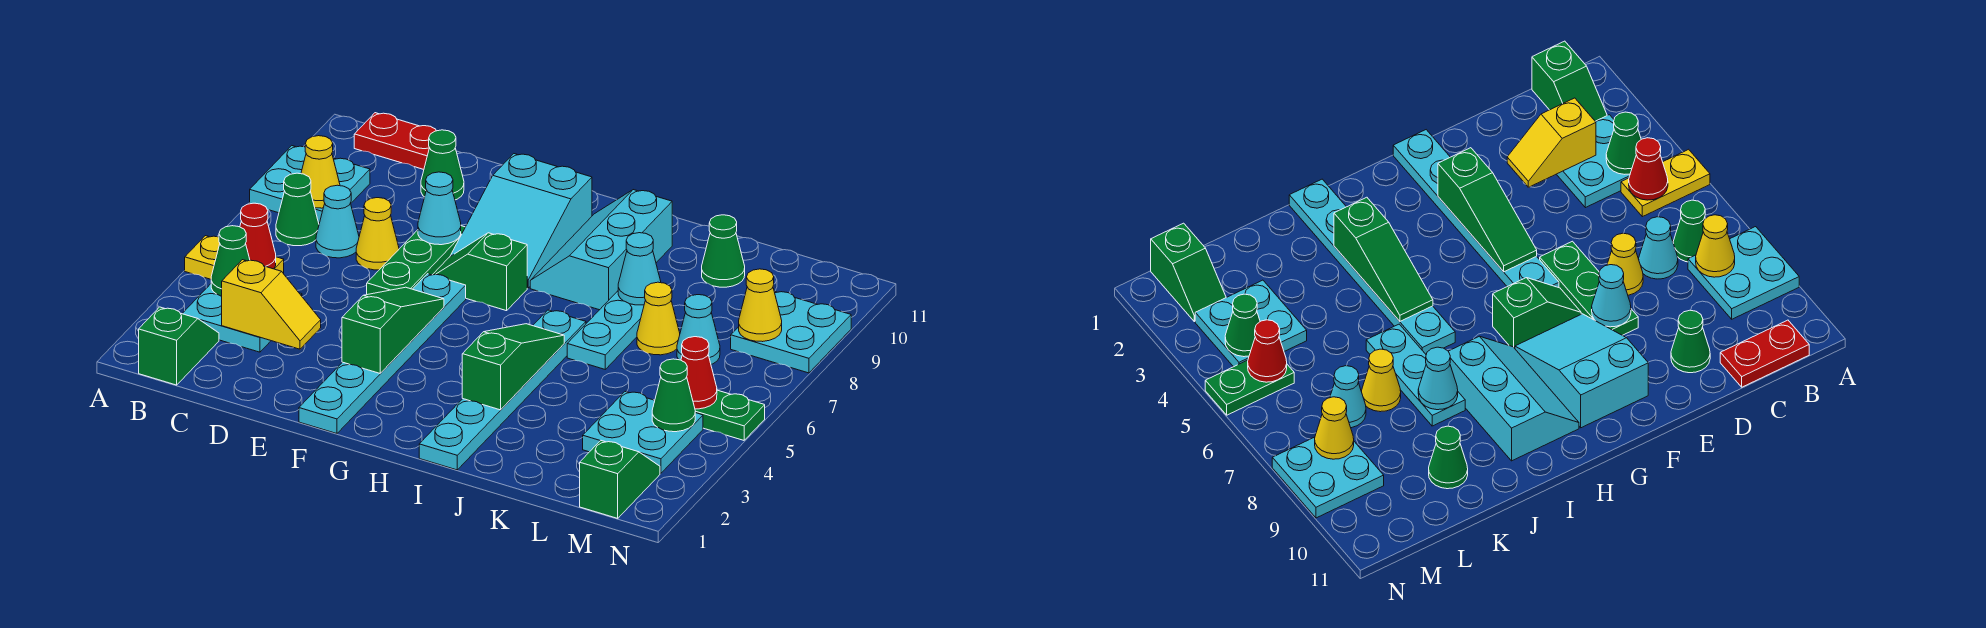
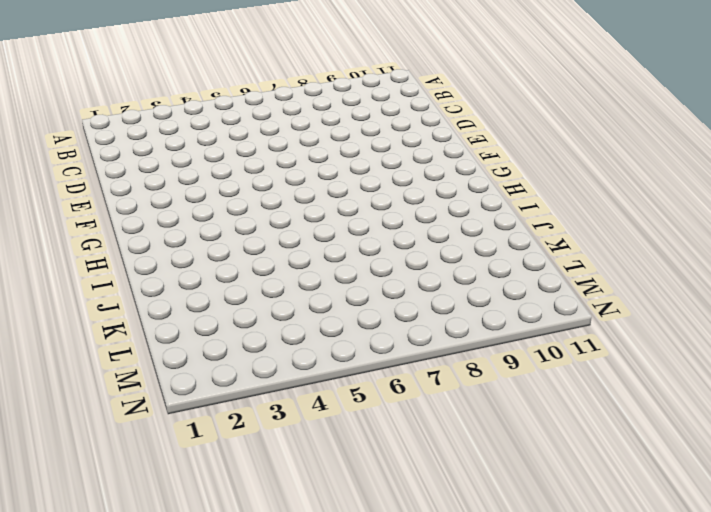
none -> yellow plate A5:B5 level 1
none -> cyan plate A8:B9 level 1
none -> green slope B1:B2 level 1 top 1
none -> cyan plate B3:C4 level 1

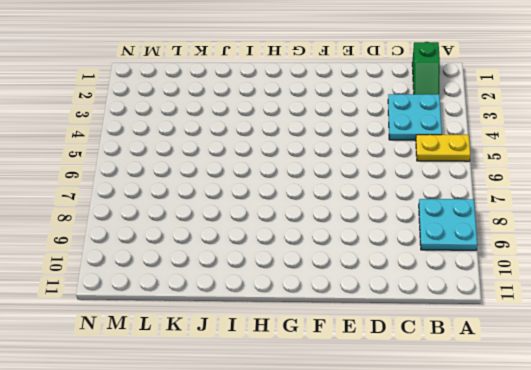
none -> green cone B7 level 1
none -> red plate B11:C11 level 1
none -> cyan cone C7 level 1
none -> yellow cone D7 level 1

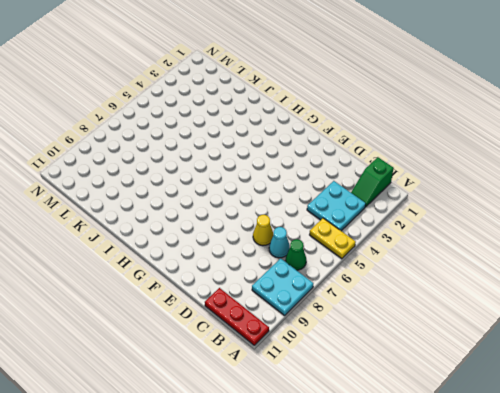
red plate A11:C11 level 1 -> red plate B11:C11 level 1
none -> green cone D10 level 1
none -> green plate E6:E8 level 1
none -> cyan plate F1:F6 level 1
none -> green slope F7:G7 level 1 top G

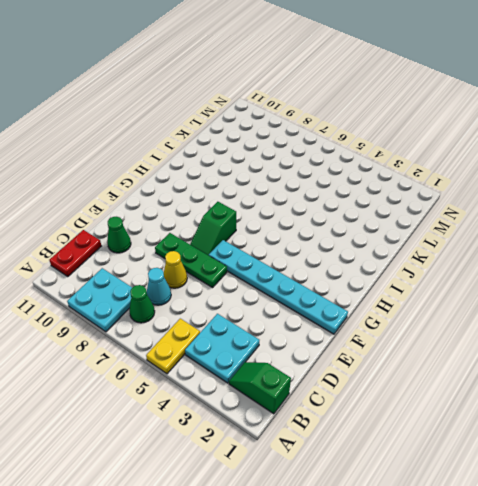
none -> cyan slope F8:G10 level 1 top 10
none -> cyan slope H8:I10 level 1 top I
none -> cyan plate I1:I6 level 1
none -> cyan plate J6:J8 level 1

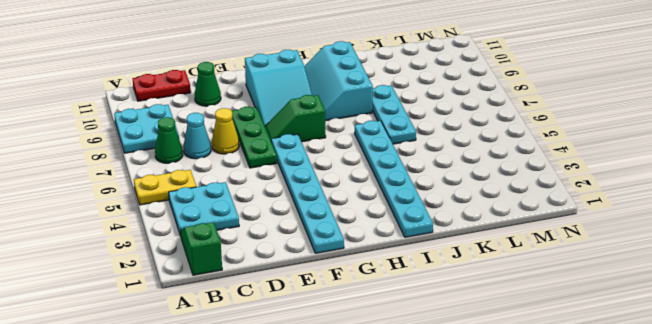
none -> yellow cone K7 level 1
none -> green cone K10 level 1
none -> cyan plate L3:M4 level 1
none -> cyan cone L7 level 1

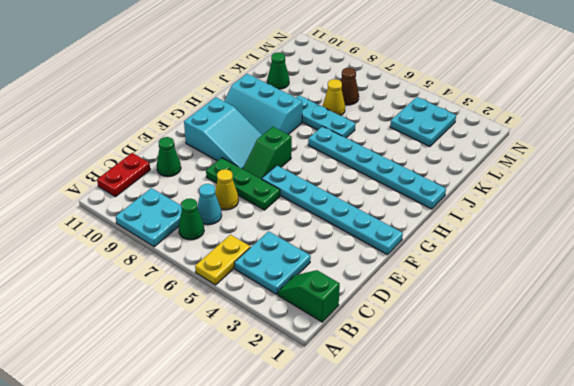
brown cone L7 level 1 -> cyan cone L7 level 1
none -> green slope M1:M2 level 1 top 1
none -> green plate M5:N5 level 1
none -> cyan plate M8:N9 level 1
none -> green cone B4 level 2

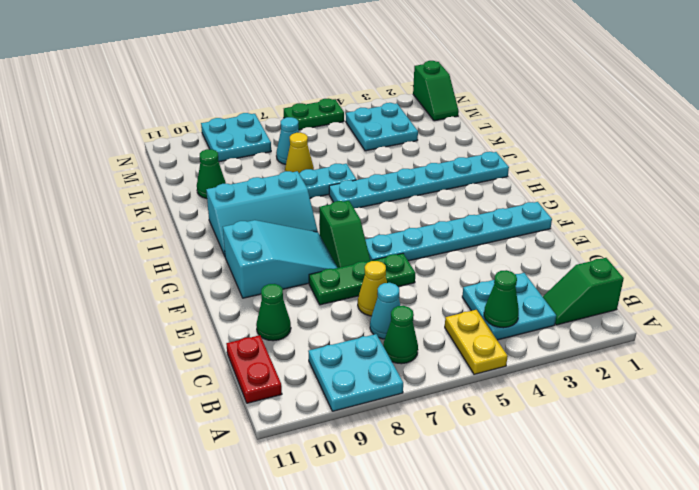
green slope M1:N1 level 1 top N -> green slope M1:M2 level 1 top 1
green plate N5:N6 level 1 -> green plate M5:N5 level 1
none -> red cone B5 level 2
none -> yellow cone B8 level 2
none -> yellow slope C3:D3 level 2 top C
none -> cyan cone E8 level 2

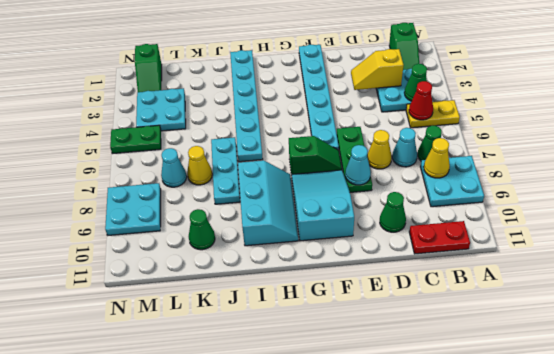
none -> green slope F3:F5 level 2 top 3
none -> green slope I3:I5 level 2 top 3
none -> cyan cone J8 level 2
none -> green cone M4 level 2

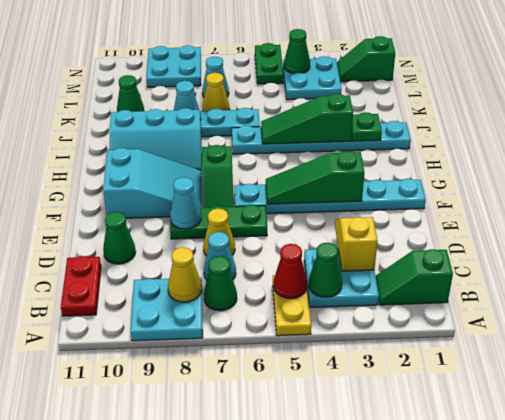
green plate I2 level 2 -> none
none -> red cone M5 level 2
none -> yellow cone M8 level 2

